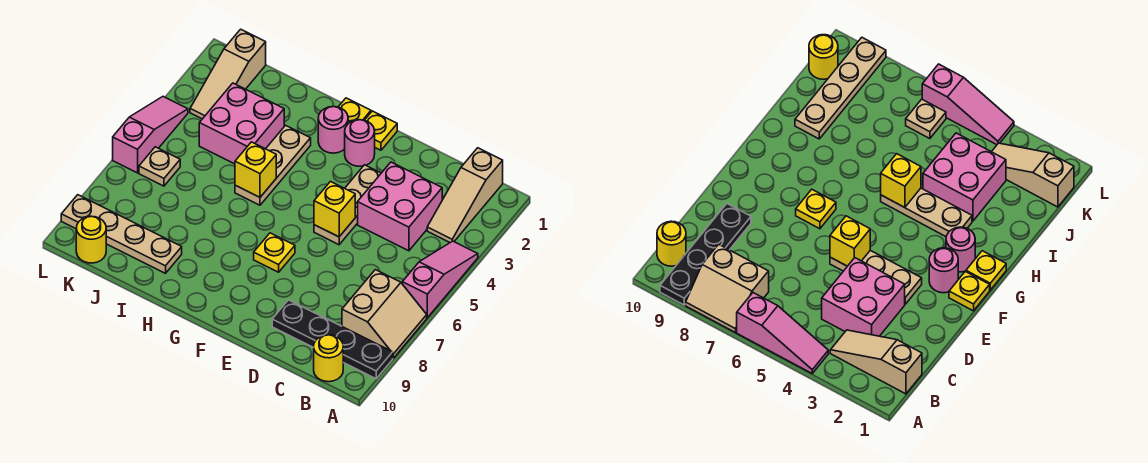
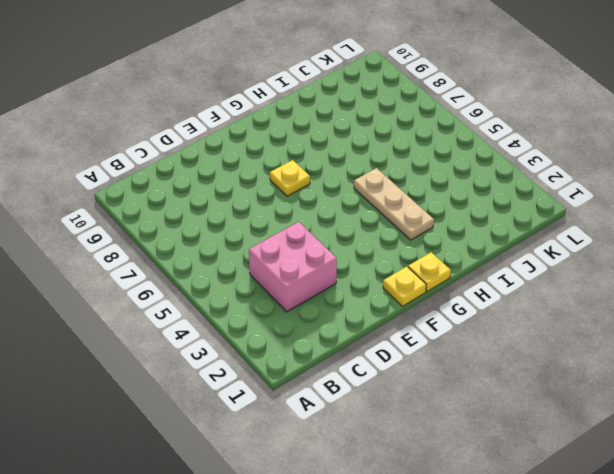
none -> pink slope A4:A6 level 1 top 6
none -> tan slope A7:B8 level 1 top B
none -> black plate A9:D9 level 1

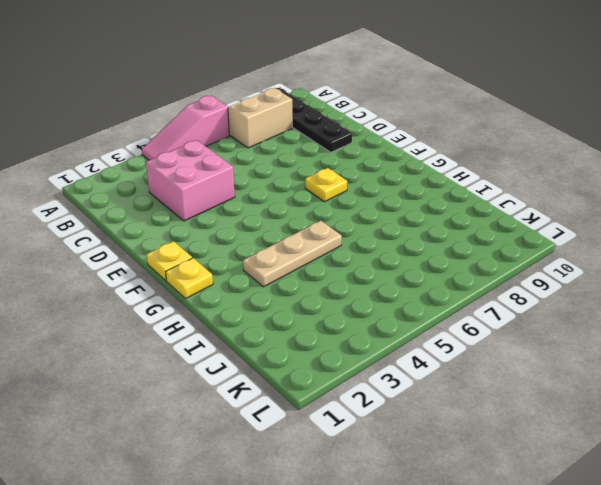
none -> tan slope B1:B3 level 1 top 1
none -> yellow round brick B10 level 1
none -> tan plate E3:E5 level 1

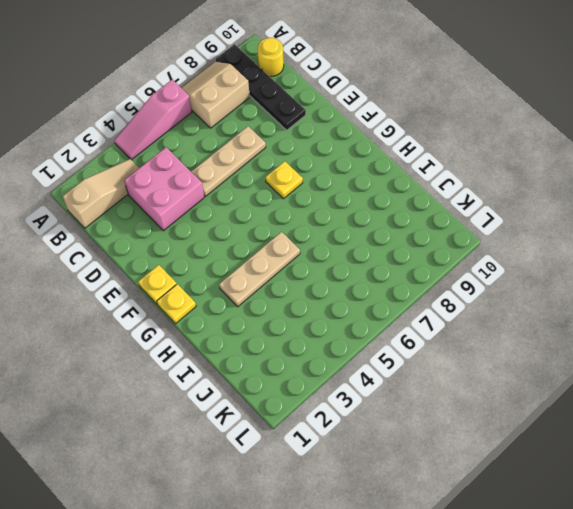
tan plate D5:D7 level 1 -> tan plate E3:E5 level 1
none -> pink round brick F2 level 1
none -> pink round brick G2 level 1
none -> pink brick I3:J4 level 1

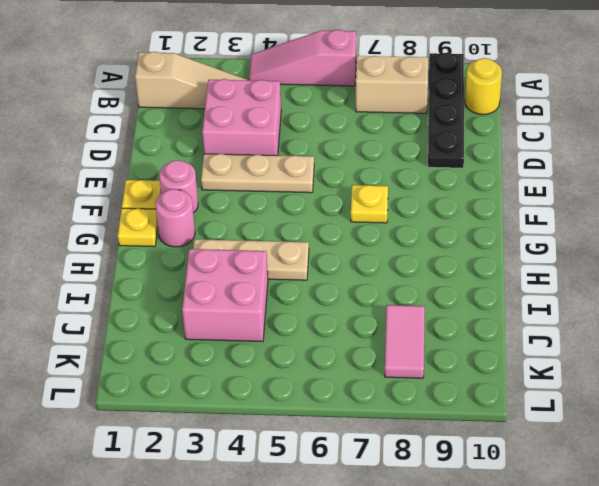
pink tile J8:K8 level 1 -> none
none -> tan plate I9:L9 level 1
none -> tan slope K1:K3 level 1 top 1
none -> tan plate K6 level 1

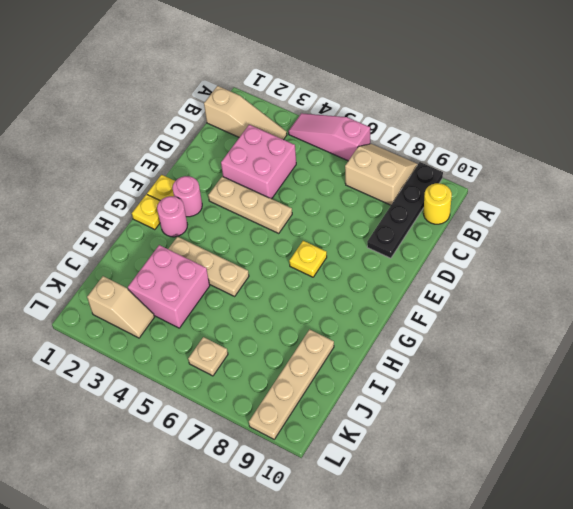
tan slope K2:K3 level 1 top 2 -> tan slope K1:K3 level 1 top 1
none -> yellow round brick K10 level 1
none -> pink slope L4:L6 level 1 top 6
none -> yellow brick E5 level 2

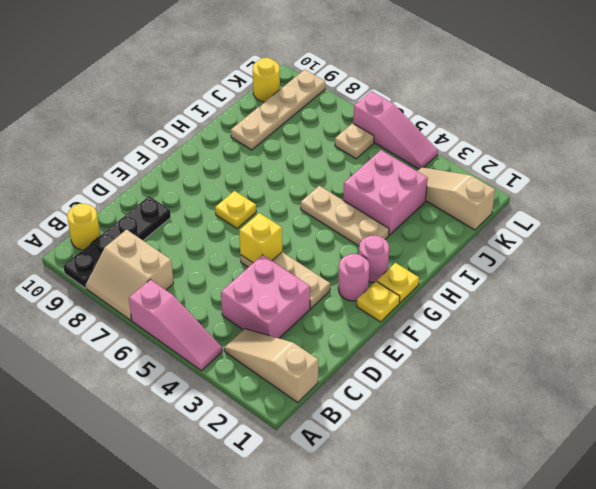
none -> yellow brick H5 level 2

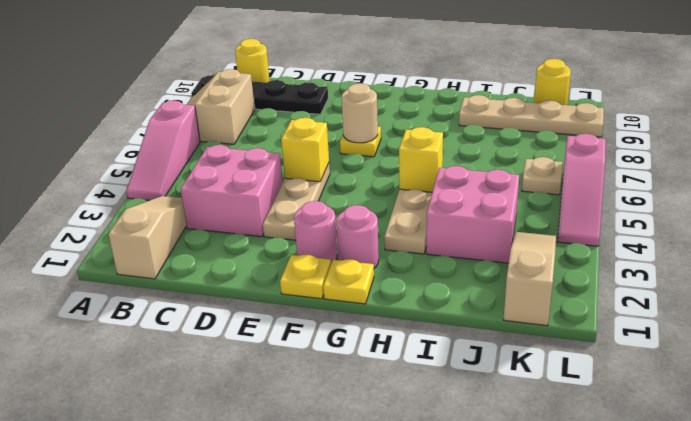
tan round brick F7 level 2 -> none

